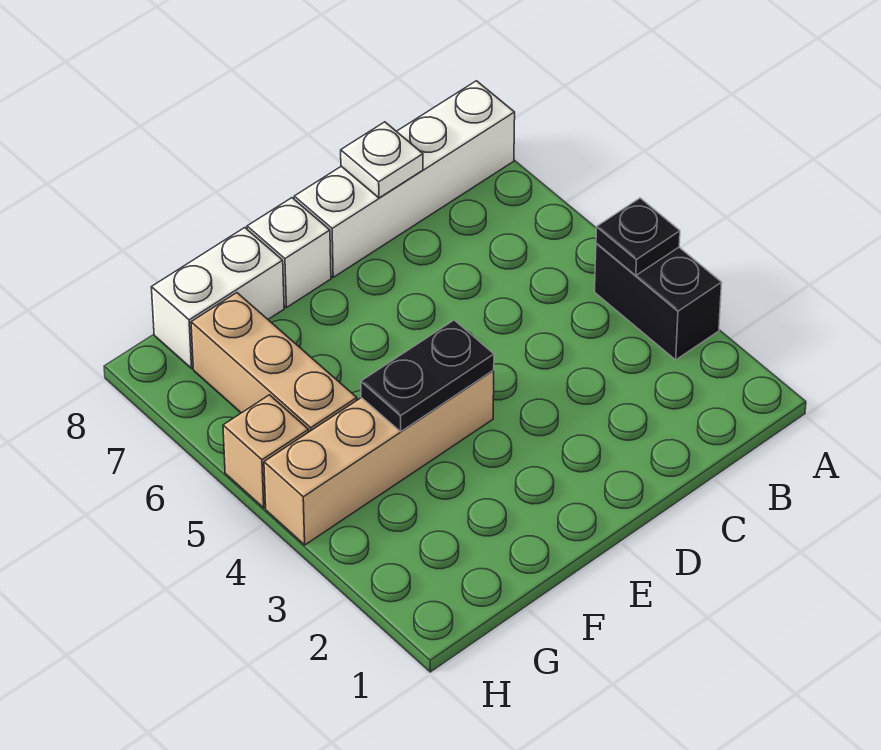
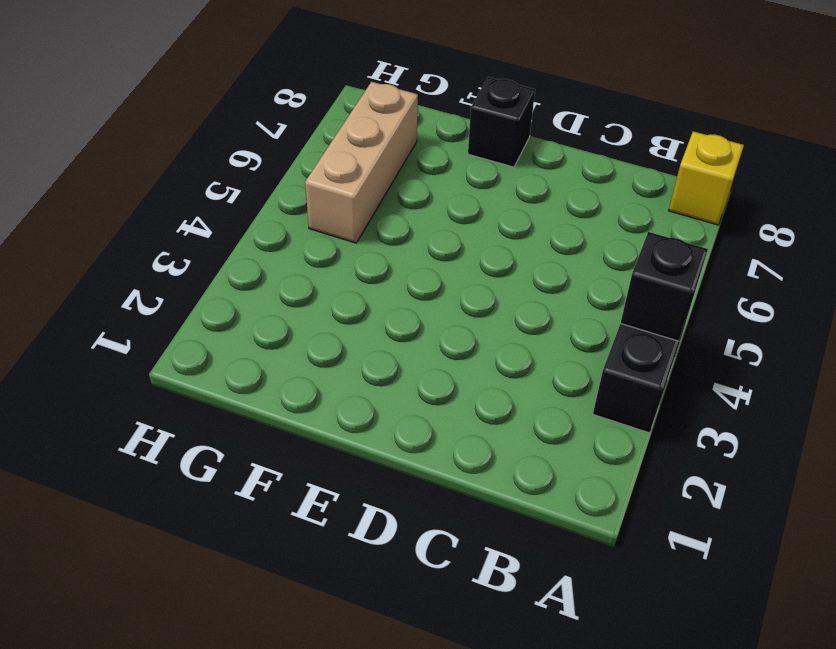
black brick A4 level 2 -> black plate A4 level 2
yellow brick A8 level 1 -> white brick A8:D8 level 1
black brick E8 level 1 -> white brick E8 level 1
none -> tan brick E4:H4 level 1
none -> white brick F8:G8 level 1

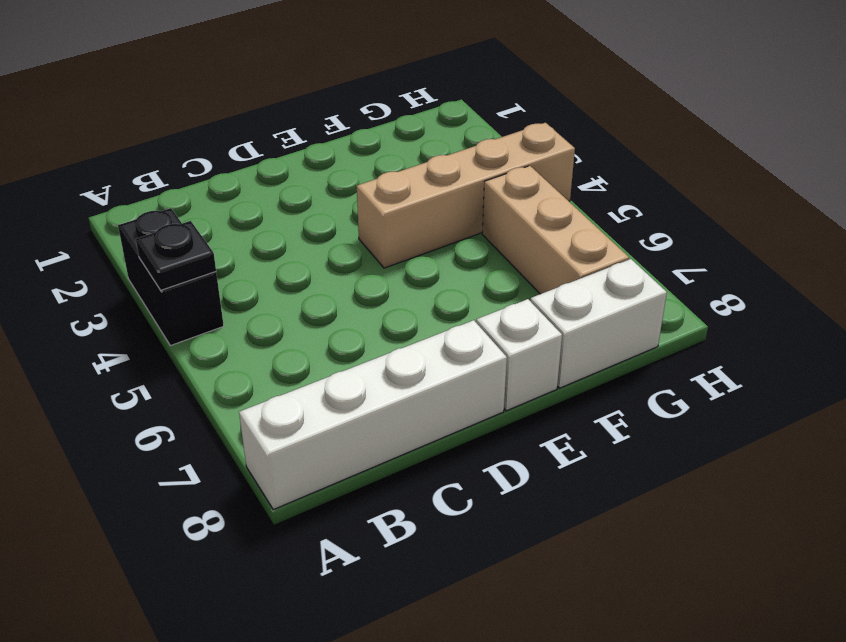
none -> tan brick H5 level 1
none -> white plate C8 level 2

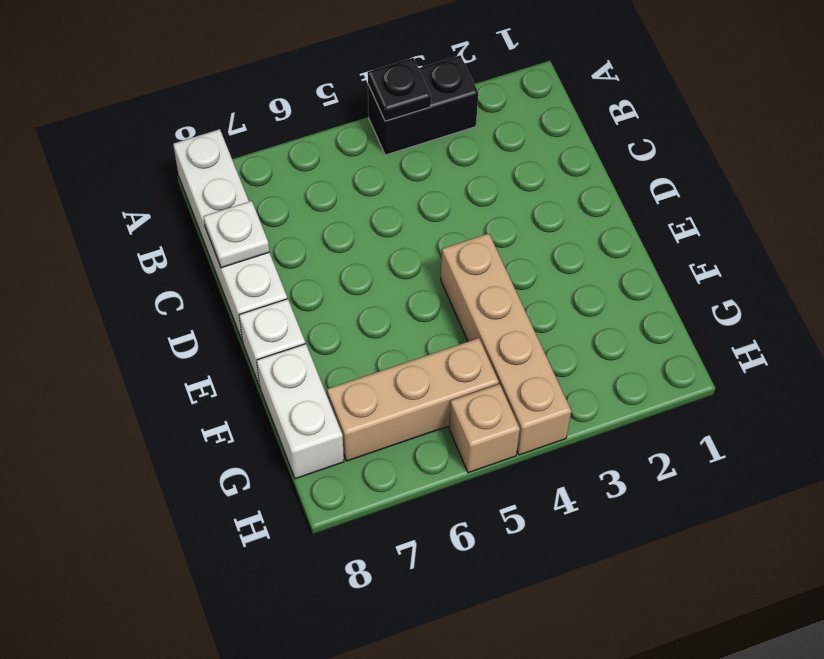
none -> black plate E4:F4 level 2

